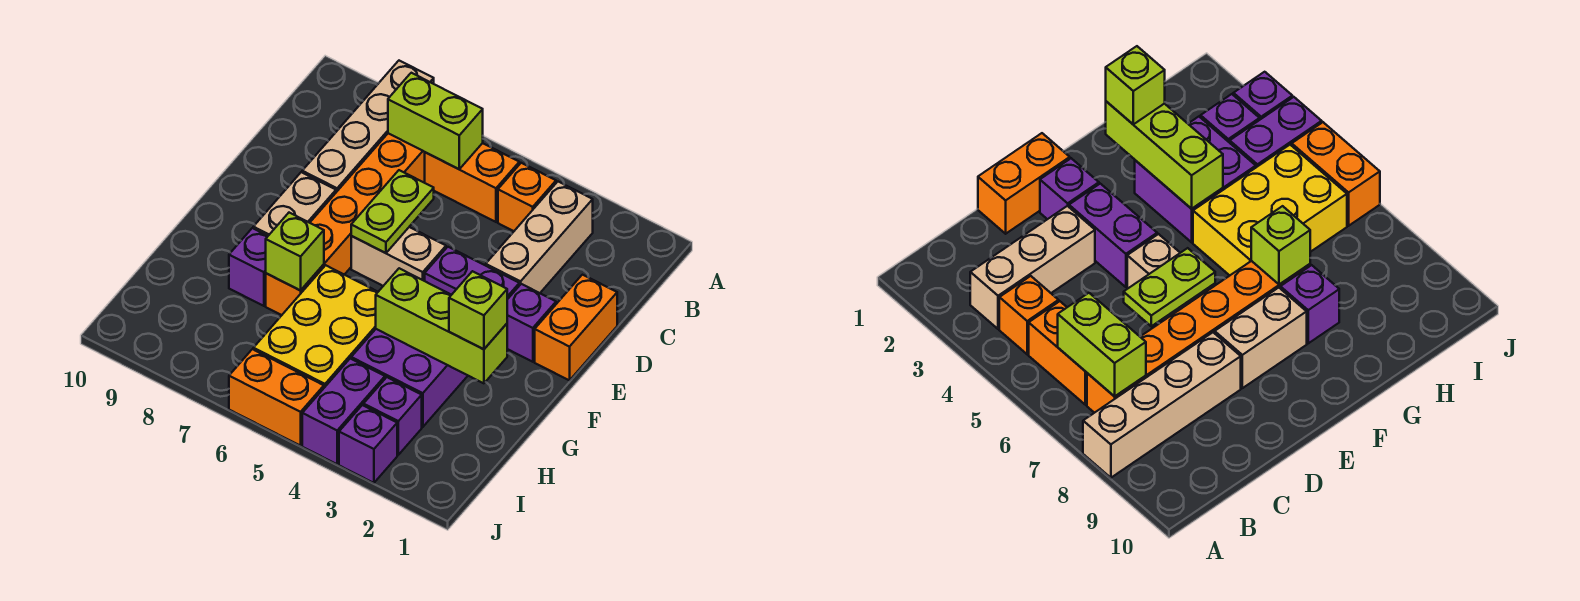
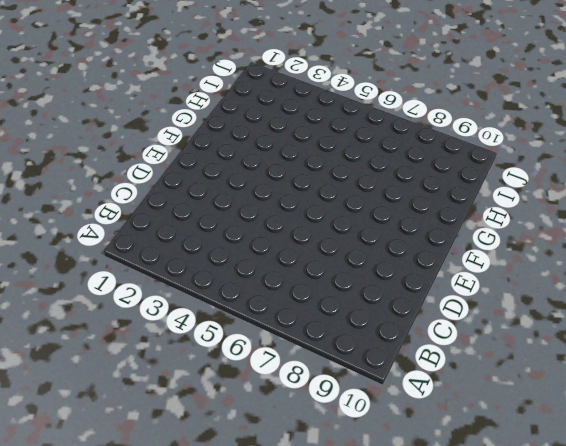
none -> tan brick A8:D8 level 1
none -> tan brick B3:D3 level 1
none -> orange brick B4 level 1

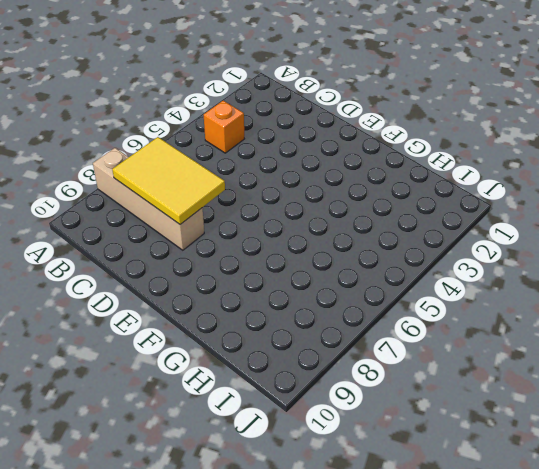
yellow tile B7:D8 level 2 -> lime brick B6:B7 level 2
none -> tan brick B3:D3 level 1
none -> orange brick B5:B6 level 1
none -> orange brick B7:G7 level 1

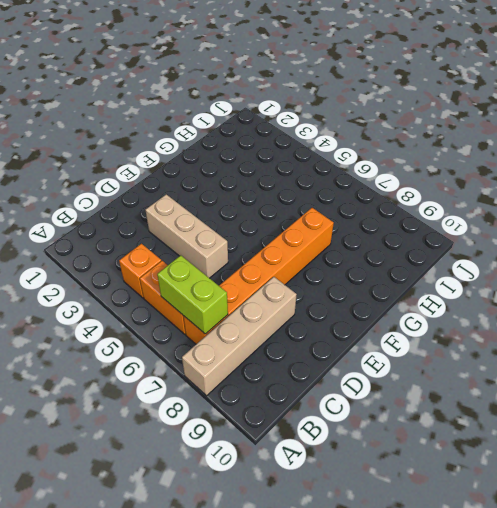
tan brick D3:D5 level 1 -> tan brick B3:D3 level 1
none -> orange brick D1:E1 level 1
none -> purple brick E2 level 1
none -> purple brick E3:E4 level 1

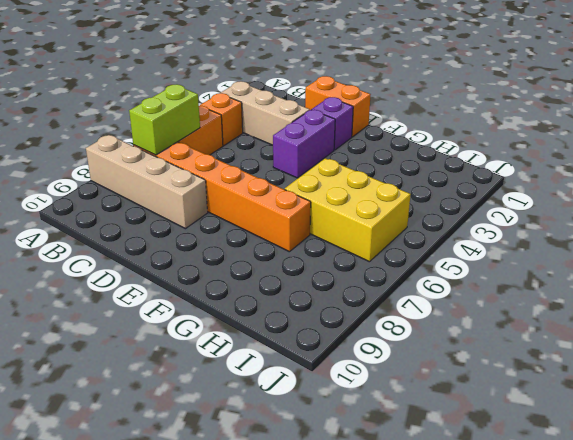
none -> tan brick E5:E6 level 1
none -> tan brick E8:F8 level 1
none -> purple brick G3:H4 level 1

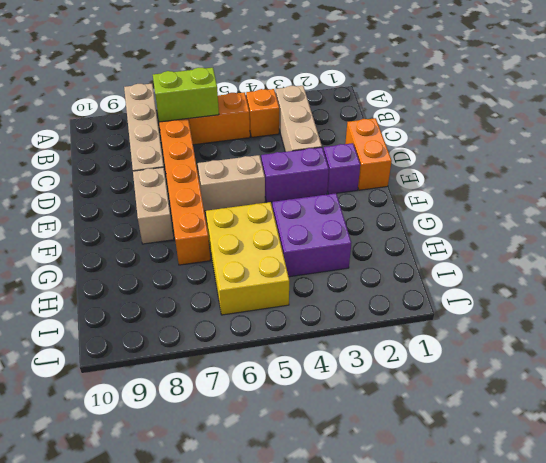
none -> purple brick G8 level 1
none -> purple brick I3 level 1
none -> purple brick I4:J4 level 1

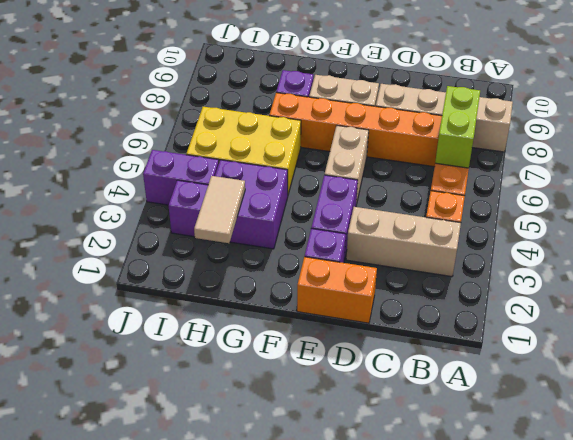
tan tile H2:H3 level 2 -> none
none -> purple brick J3 level 1
none -> orange brick J5:J6 level 1
none -> lime plate D6:E6 level 2

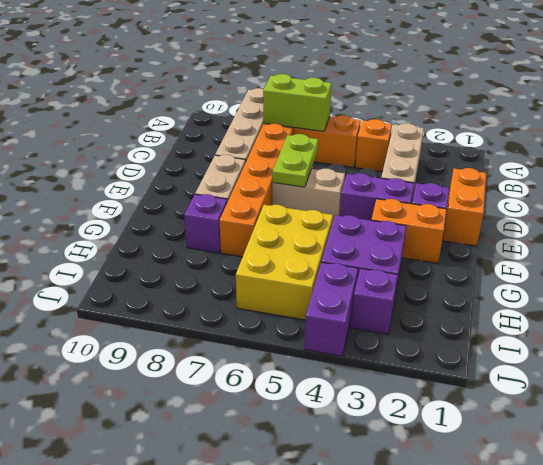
orange brick F2:F3 level 1 -> orange brick J5:J6 level 1
none -> purple brick J3 level 1
none -> lime brick G2:G4 level 2
none -> lime brick G7 level 2

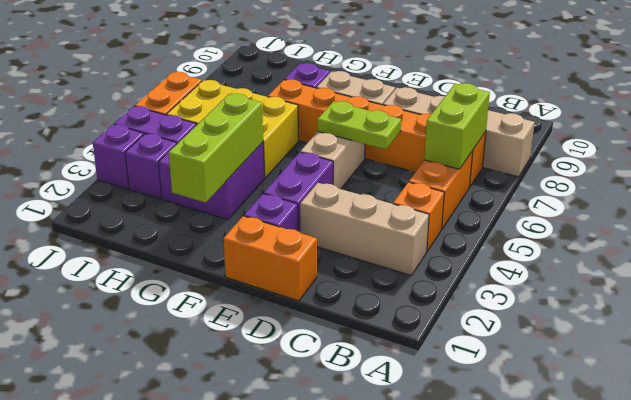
none -> lime brick G7 level 2
none -> lime brick G2 level 3

